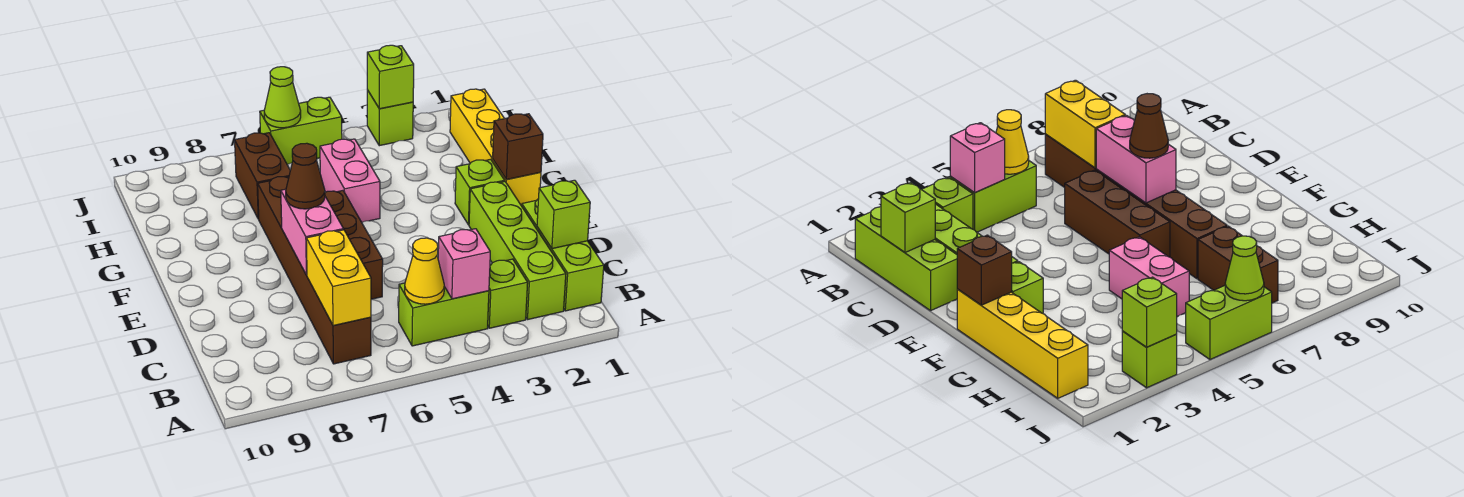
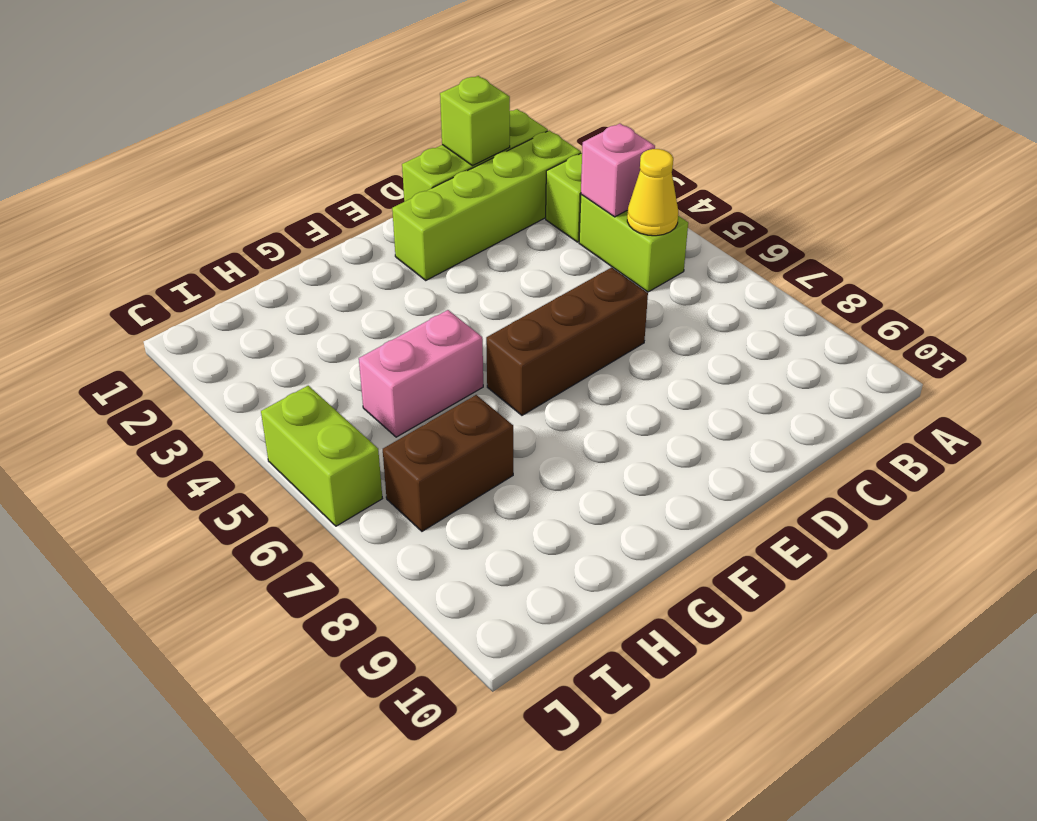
none -> brown brick B7:G7 level 1
none -> yellow brick F1:I1 level 1
none -> lime brick F2 level 1

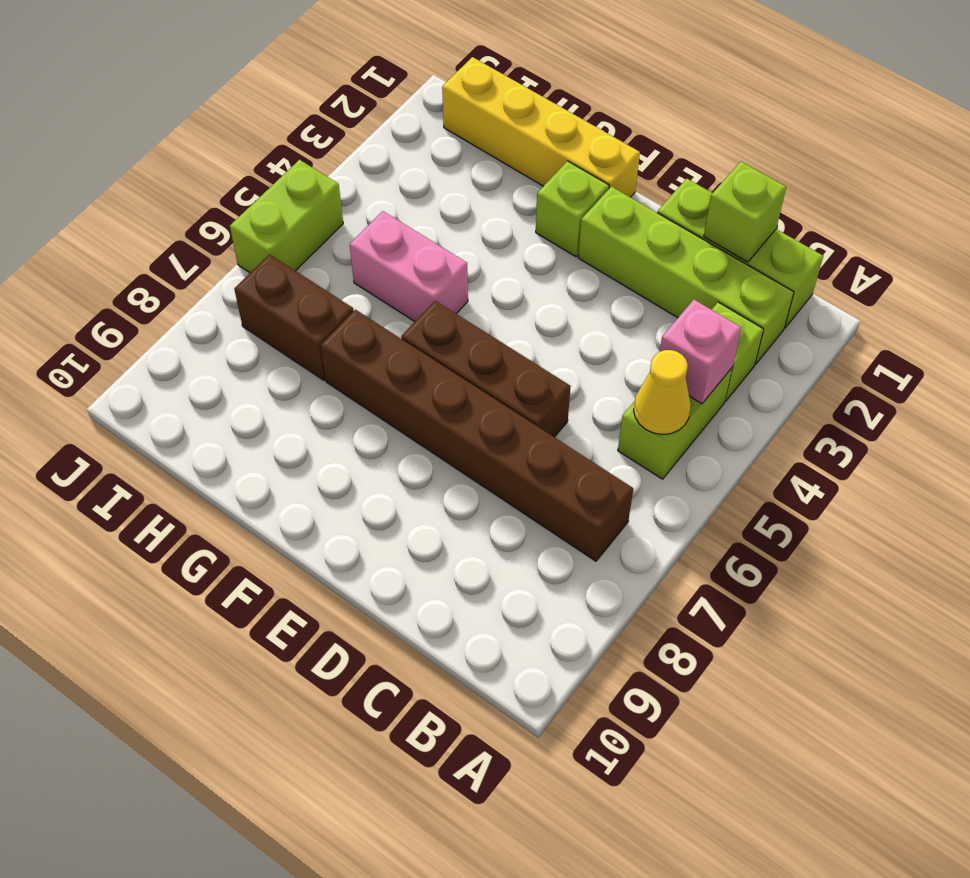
none -> lime brick J3 level 1
none -> yellow brick B7:C7 level 2
none -> pink brick D7:E7 level 2

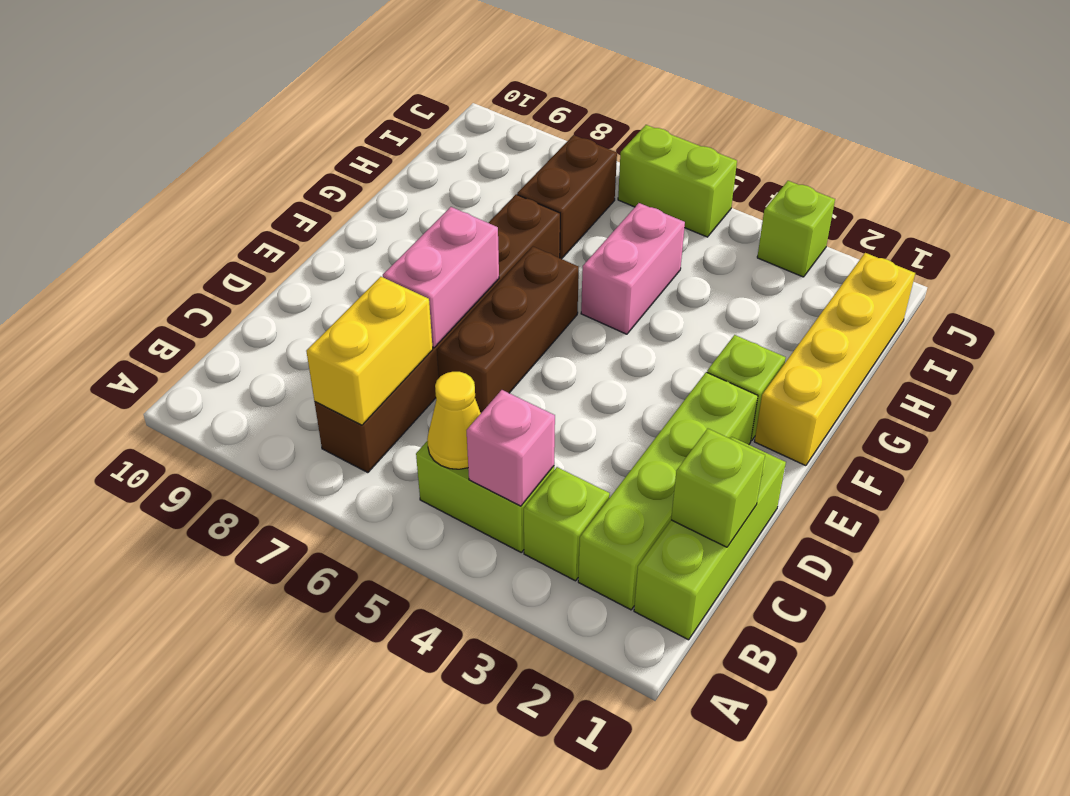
none -> brown brick F1 level 2
none -> lime brick J3 level 2
none -> lime cone J6 level 2

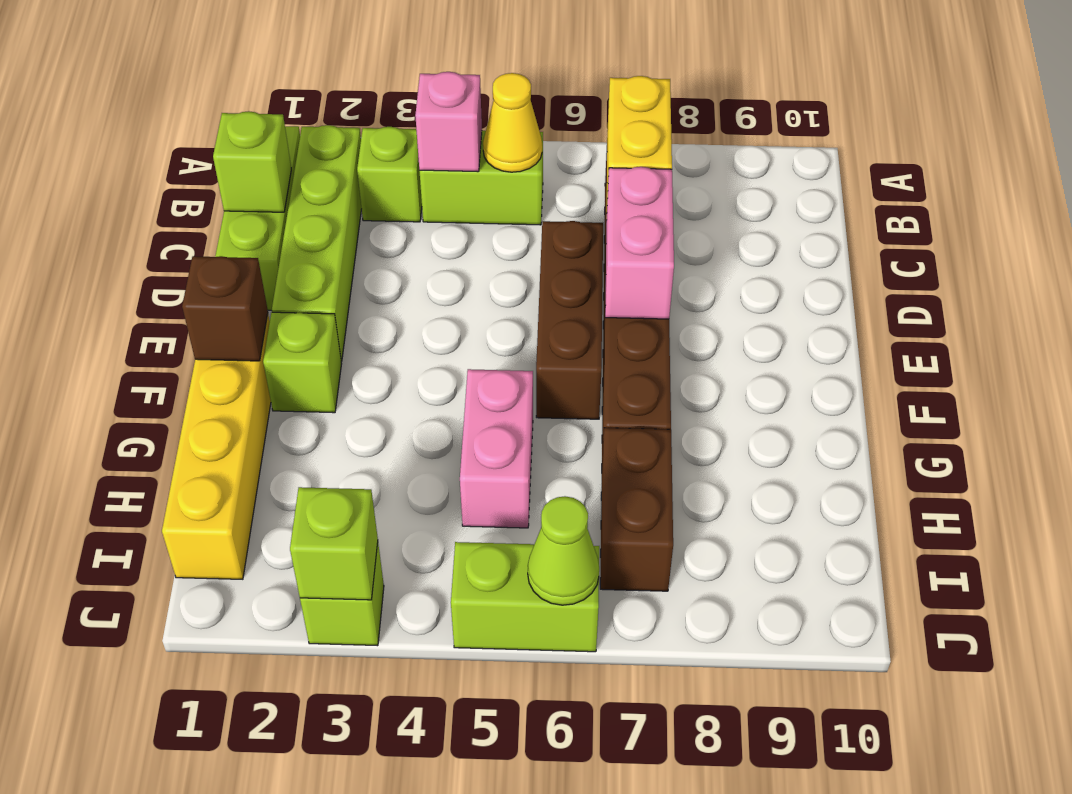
none -> brown cone E7 level 3

